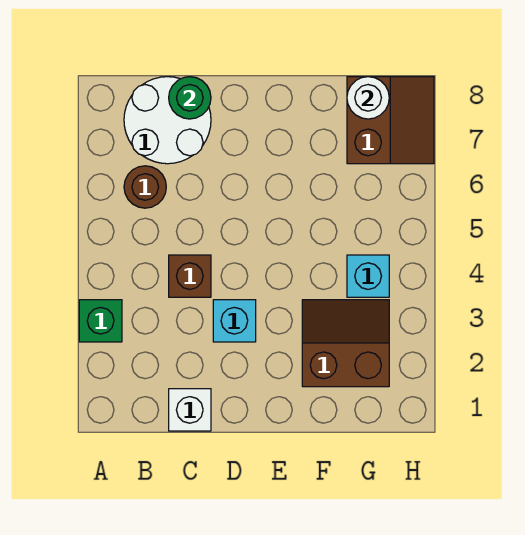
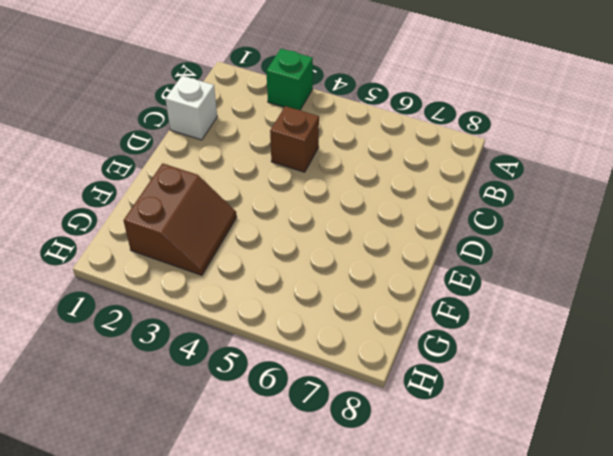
none -> brown round brick B6 level 1
none -> white round brick B7:C8 level 1

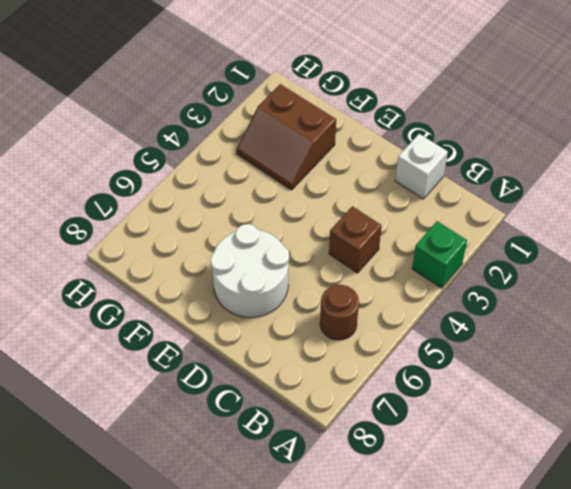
white round brick D6:E7 level 1 -> white round brick B7:C8 level 1
none -> cyan brick D3 level 1
none -> cyan brick G4 level 1

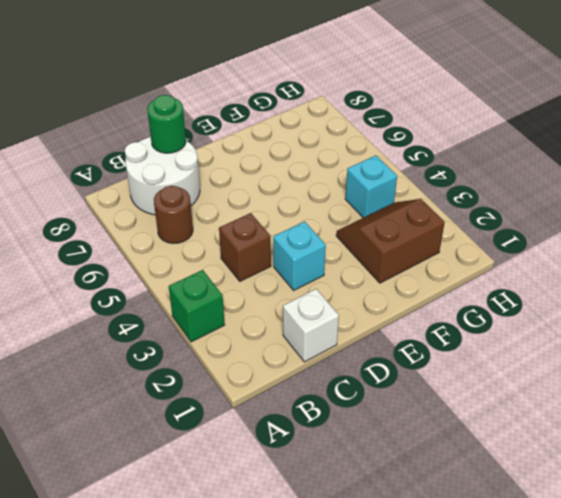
none -> brown slope G7:H8 level 1 top G
none -> white round brick G8 level 2

